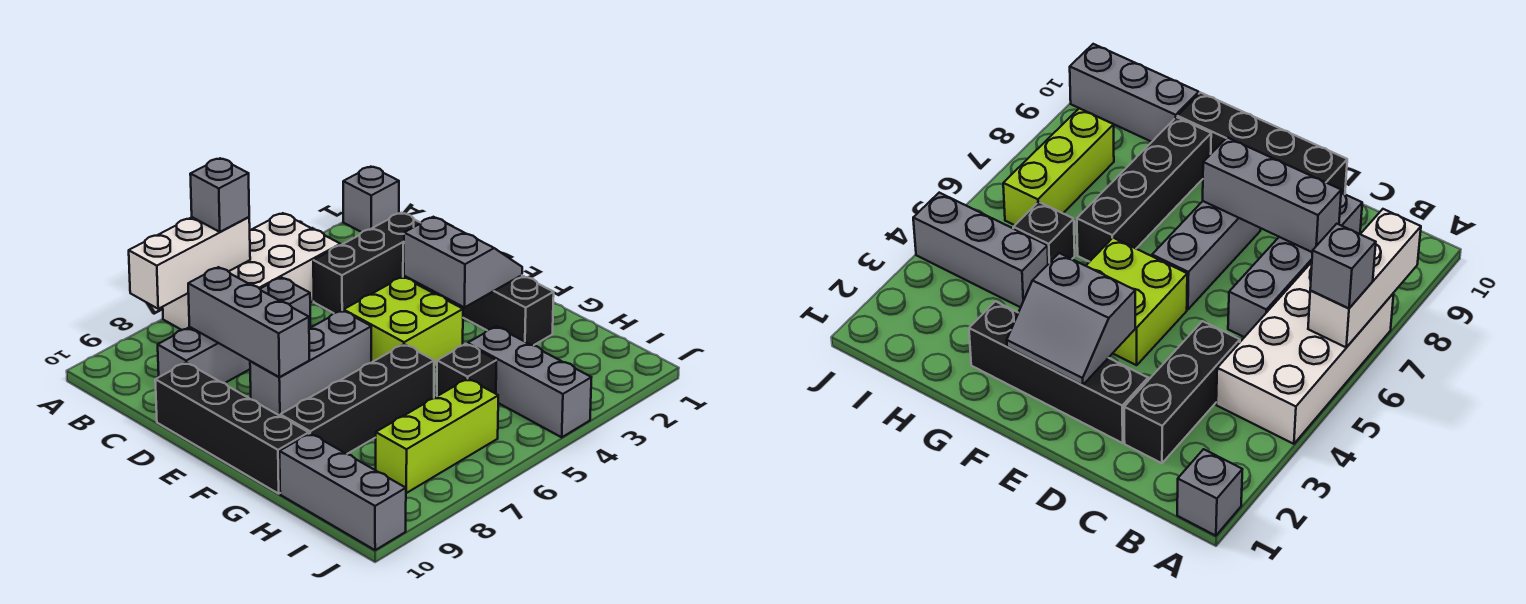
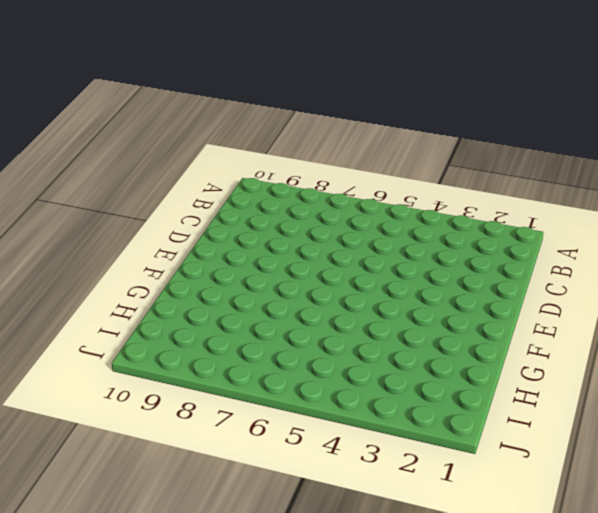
none -> grey brick A1 level 1
none -> white brick A4:B7 level 1
none -> black brick C2:C4 level 1

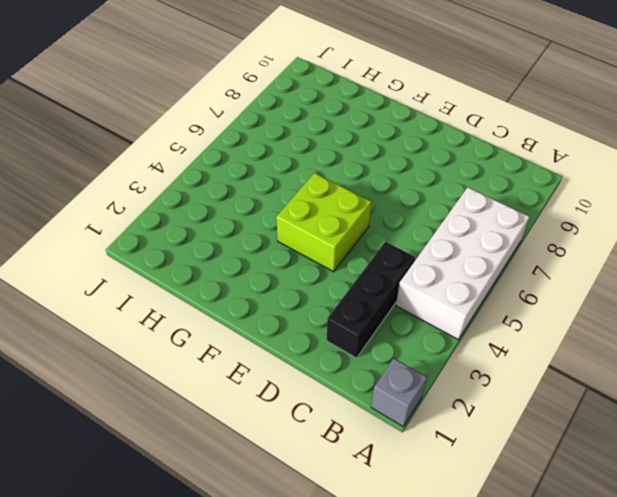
none -> grey brick C6:C9 level 1
none -> black brick D2:G2 level 1
none -> black brick D10:G10 level 1

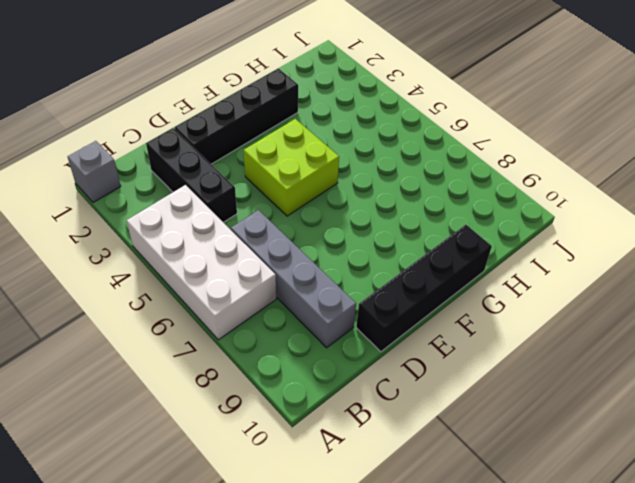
none -> grey brick E6:E8 level 1
none -> black brick G6:G9 level 1
none -> grey brick H4:J4 level 1

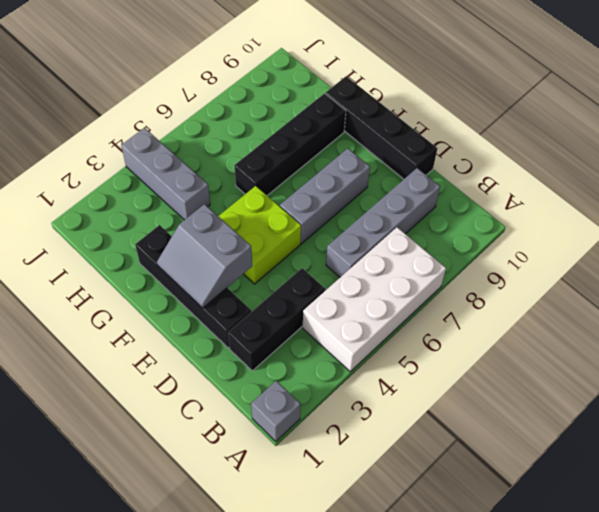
none -> black brick H5 level 1
none -> grey brick H10:J10 level 1
none -> lime brick I6:I8 level 1

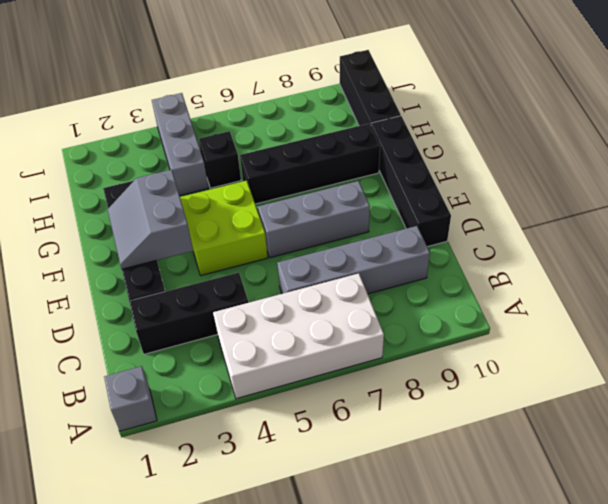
black brick H10:J10 level 1 -> grey brick H10:J10 level 1
none -> lime brick I6:I8 level 1
none -> white brick A6:A8 level 2
none -> grey brick C8:E8 level 2

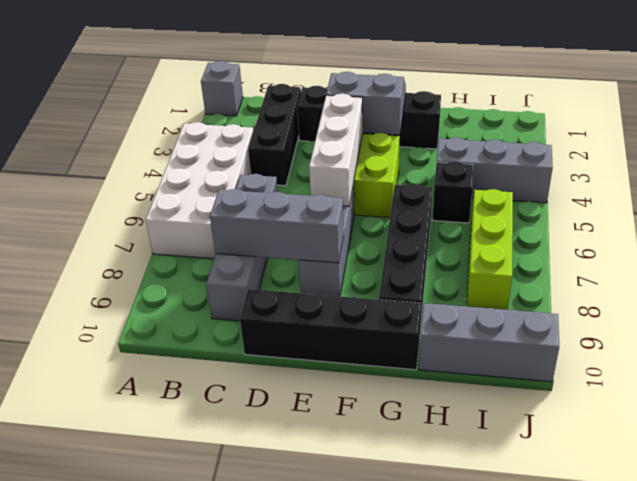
white brick E4:E6 level 2 -> white brick A6:A8 level 2
none -> grey brick A6 level 3

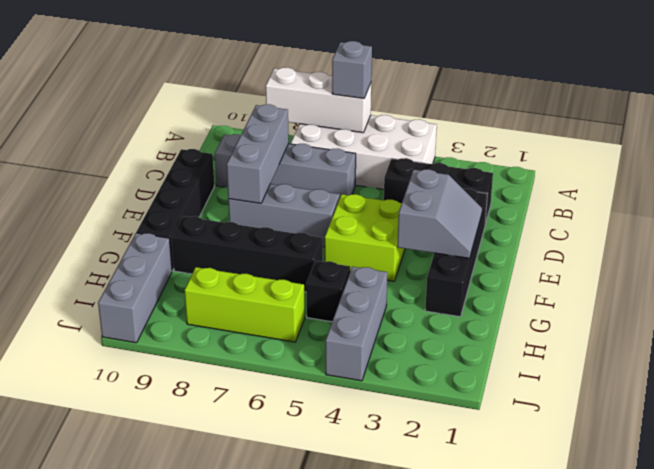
none -> grey brick A1 level 1

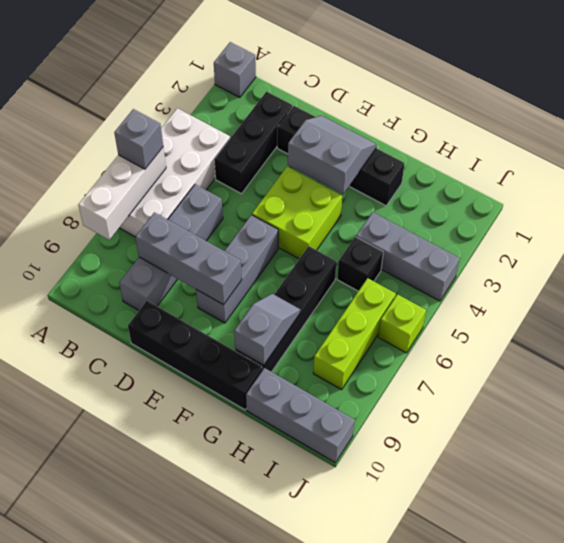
grey slope G8:G9 level 2 top 9 -> none
lime brick J6 level 1 -> none

